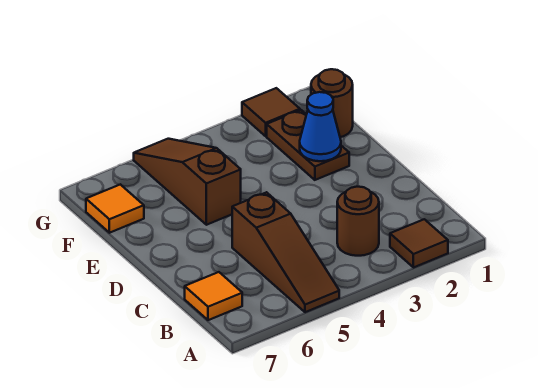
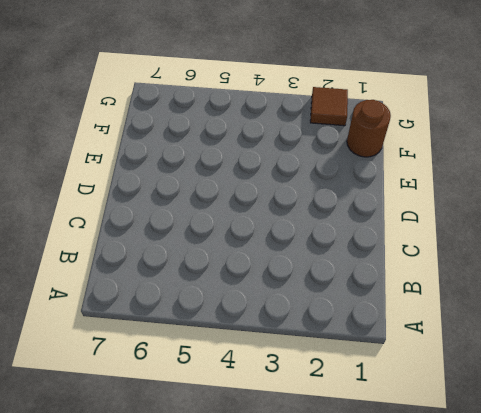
none -> brown tile A2 level 1
none -> brown slope A5:C5 level 1 top C

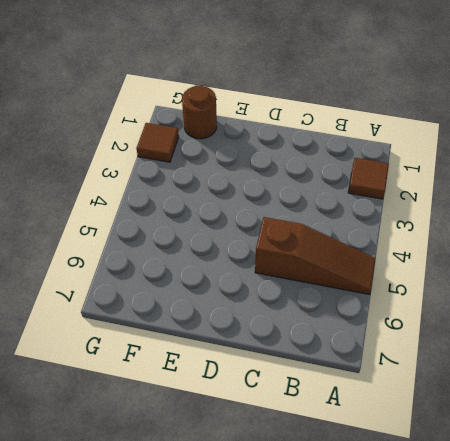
none -> brown round brick B3 level 1
none -> orange tile B7 level 1

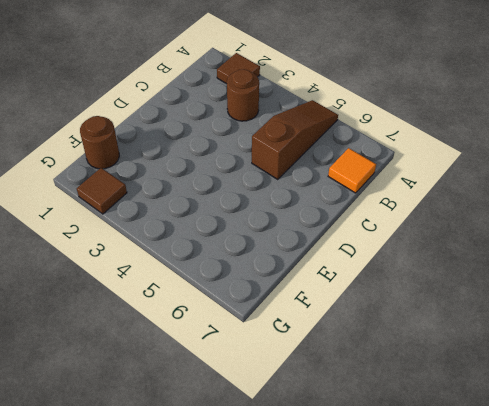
none -> brown plate E2:F2 level 1
none -> brown slope E5:G5 level 1 top E

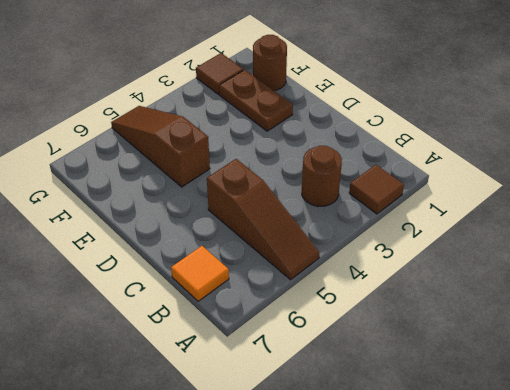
none -> orange tile F7 level 1
none -> blue cone E2 level 2

